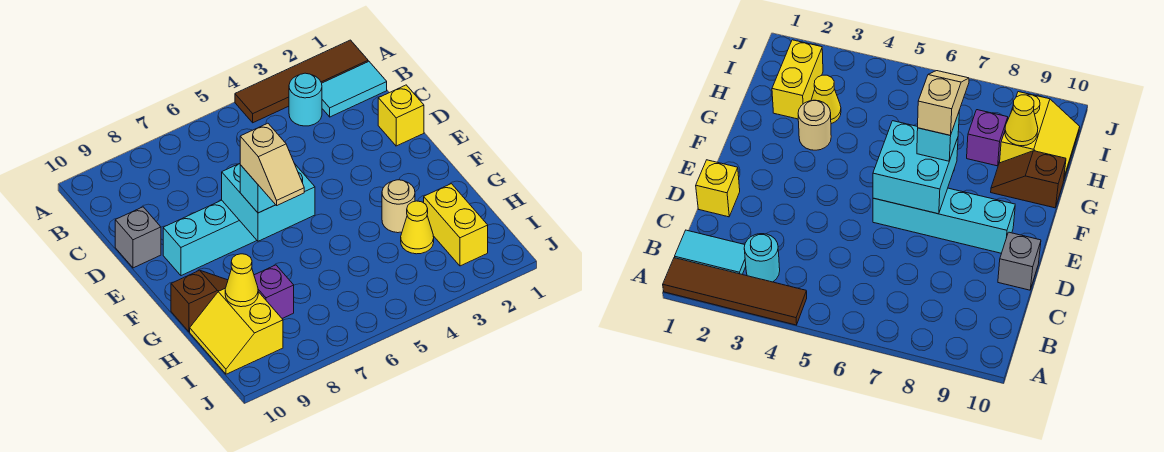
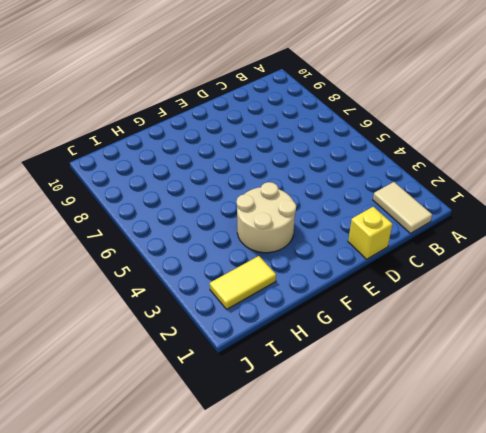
tan tile B1:B2 level 1 -> cyan tile B1:B2 level 1
tan round brick F3:G4 level 1 -> tan round brick G3 level 1
yellow tile H2:I2 level 1 -> yellow brick H2:I2 level 1
none -> brown tile A1:A4 level 1
none -> cyan round brick B3 level 1
none -> grey brick D10 level 1

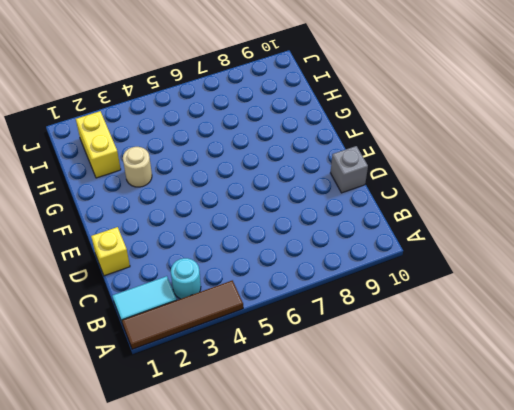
none -> cyan brick E6:E9 level 1
none -> brown slope G9:G10 level 1 top 10
none -> yellow cone H3 level 1

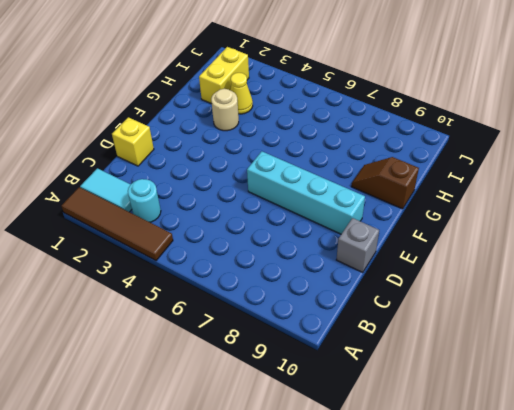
none -> purple brick H8 level 1
none -> yellow slope H9:I10 level 1 top 9
none -> cyan brick E6:F7 level 2

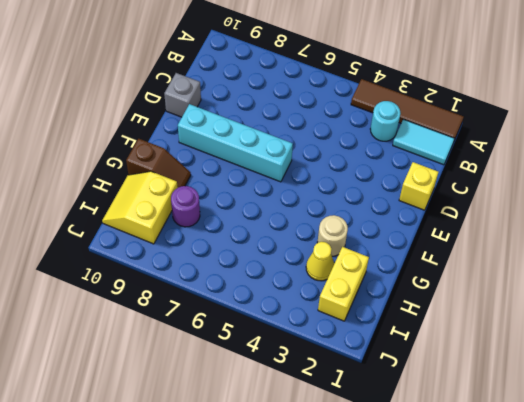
purple round brick H8 level 1 -> purple brick H8 level 1
none -> cyan brick E6:F7 level 2
none -> yellow cone H9 level 2
none -> cyan brick F7 level 3

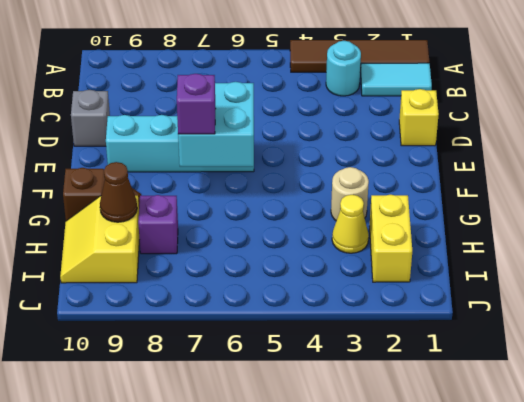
purple brick F7 level 3 -> cyan brick F7 level 3
brown cone H9 level 2 -> yellow cone H9 level 2
none -> tan slope F7:G7 level 4 top F

